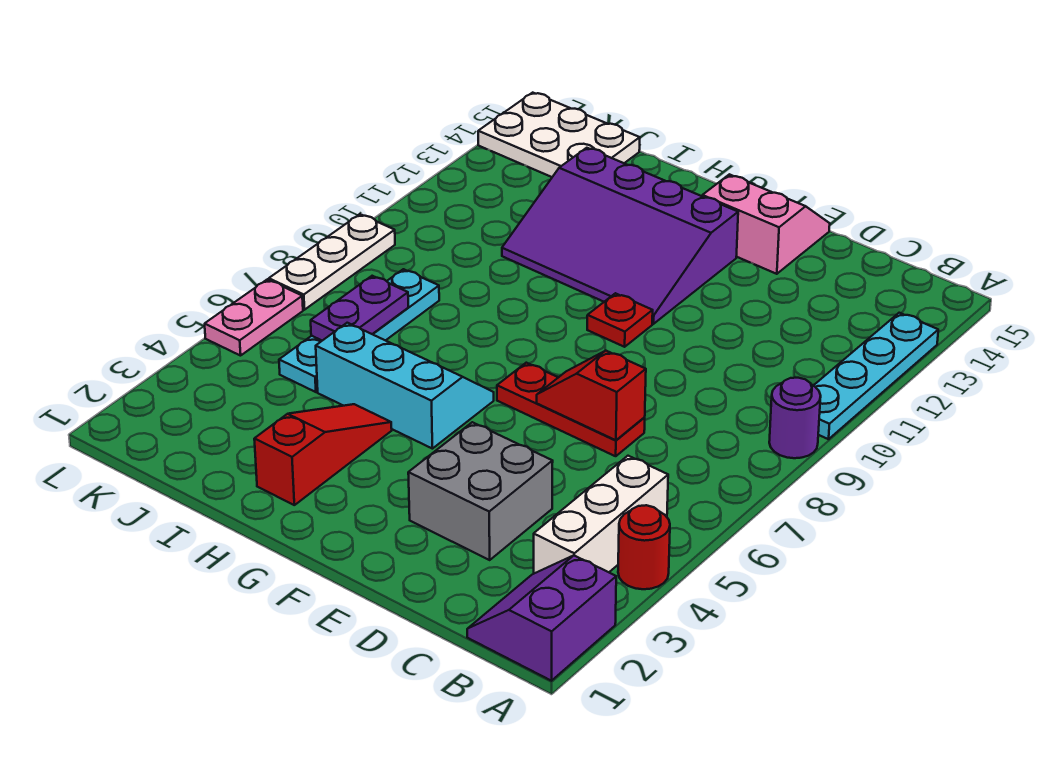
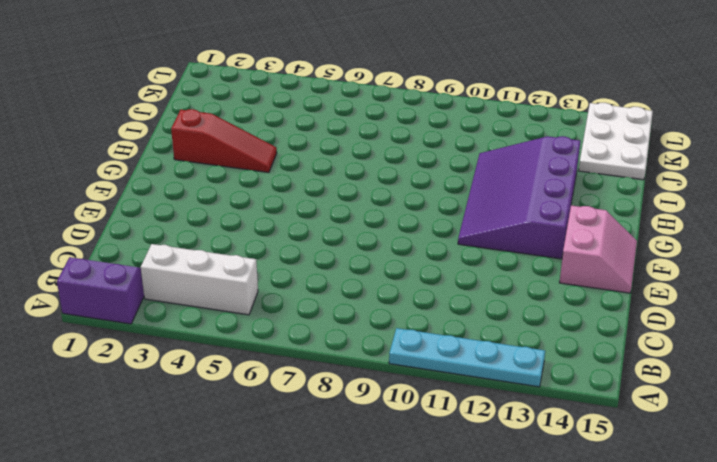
none -> red round brick A4 level 1
none -> purple round brick A9 level 1
none -> grey brick D3:E4 level 1

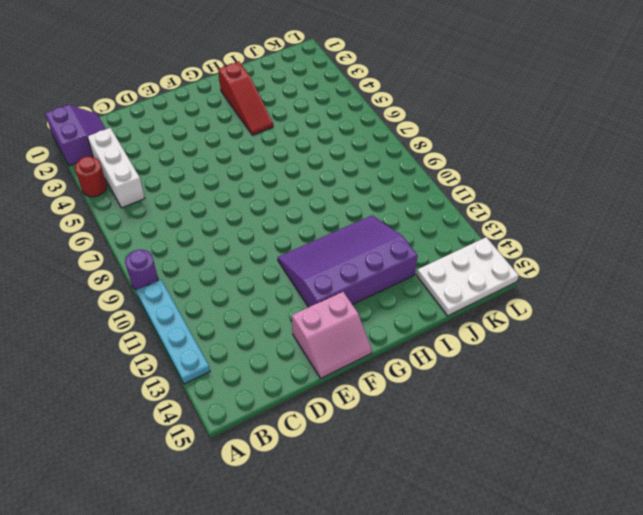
none -> grey brick D3:E4 level 1
none -> red plate D7:F7 level 1
none -> red plate F10 level 1

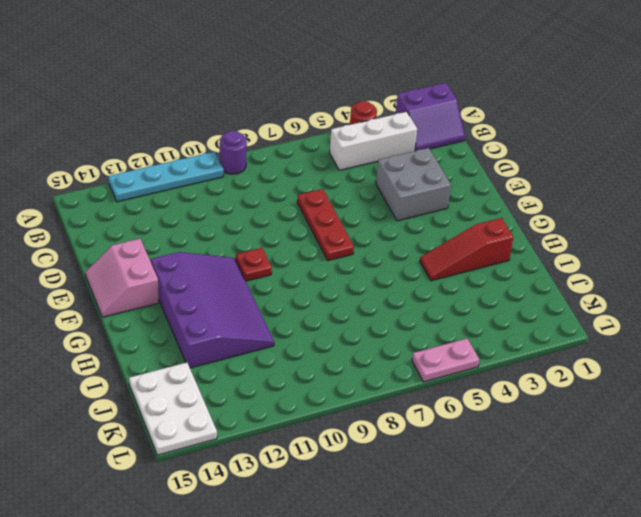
none -> cyan slope G5:I6 level 1 top 5
none -> cyan plate J5:J8 level 1
none -> white plate L7:L9 level 1

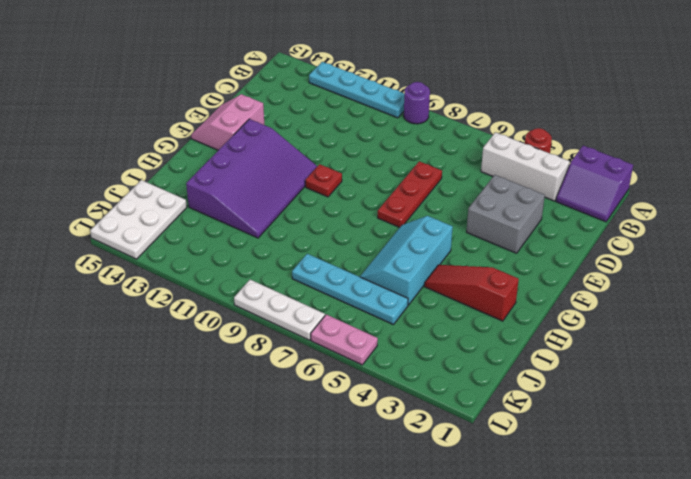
none -> red slope D7:E7 level 2 top D
none -> purple plate J6:J7 level 2

